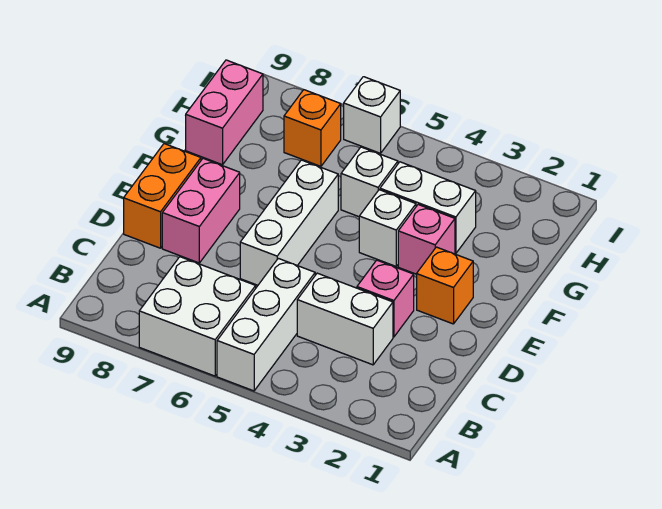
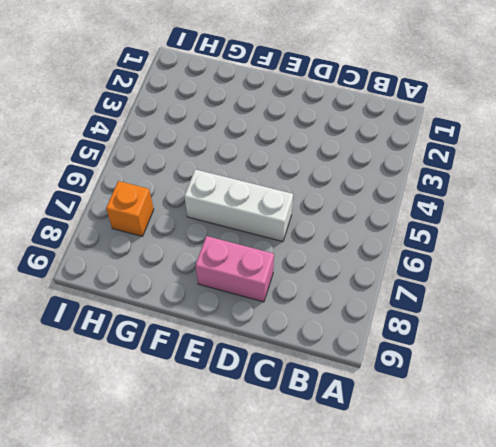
none -> white brick A5:C5 level 1
none -> white brick A6:B7 level 1
none -> white brick C3:C4 level 1

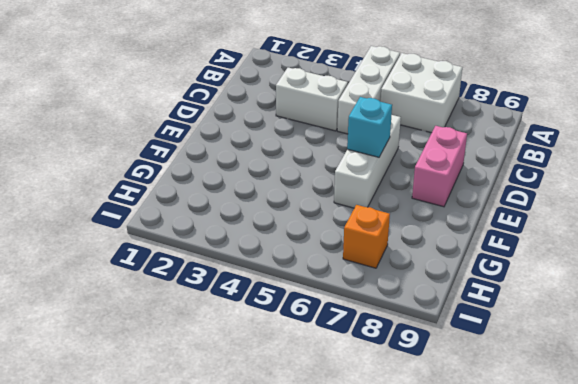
cyan brick E6 level 2 -> none
none -> pink brick D3 level 1
none -> orange brick D9:E9 level 1
none -> orange brick E2 level 1

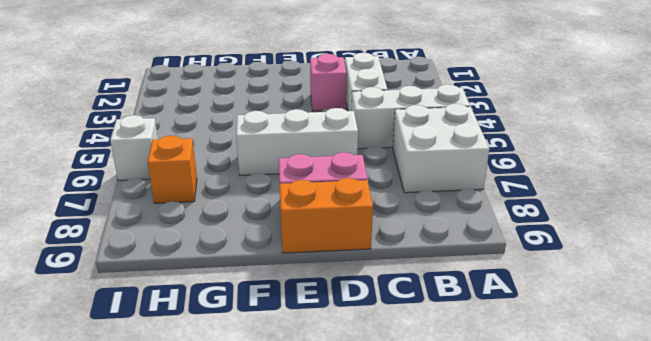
none -> orange brick E2 level 1
none -> pink brick F3 level 1
none -> white brick F4 level 1

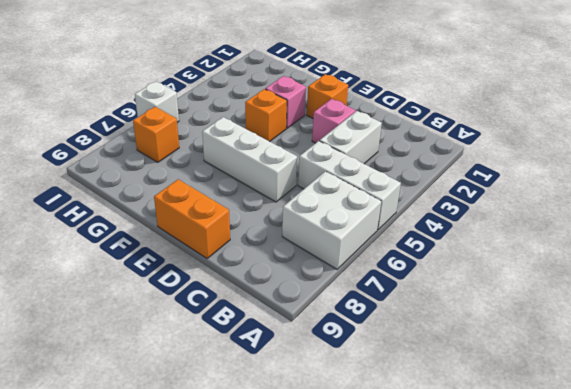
orange brick F4 level 1 -> white brick F4 level 1
none -> pink brick D8:E8 level 1
none -> white brick G3:G4 level 1
none -> white brick G5 level 1

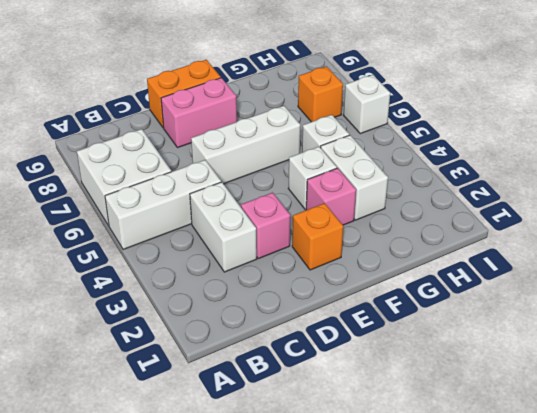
none -> pink brick G9:H9 level 1

